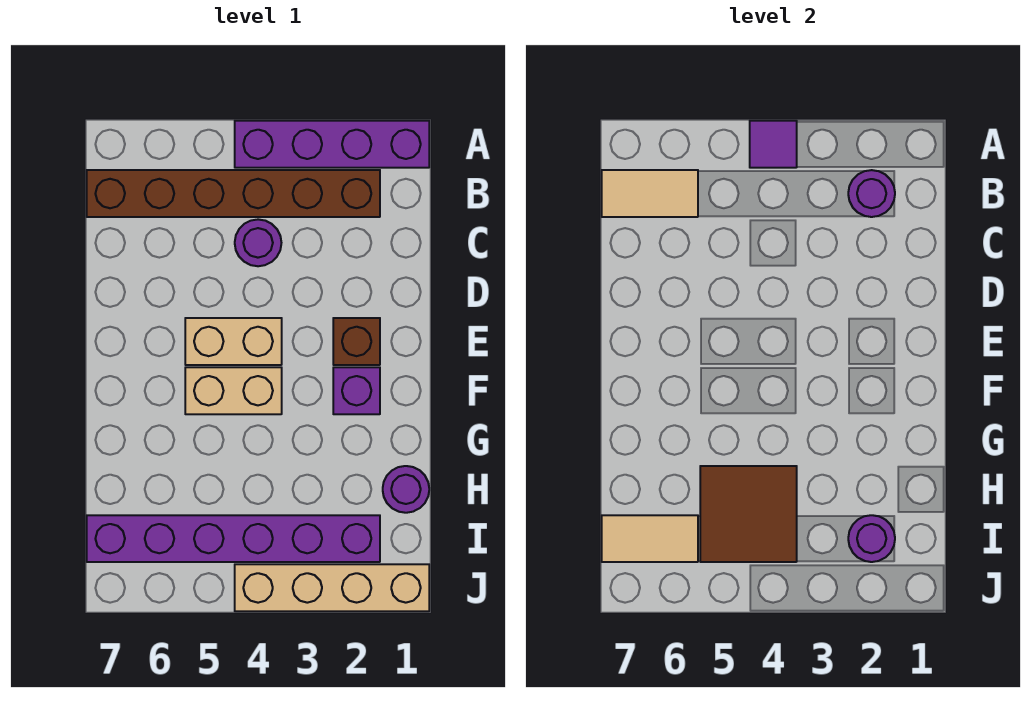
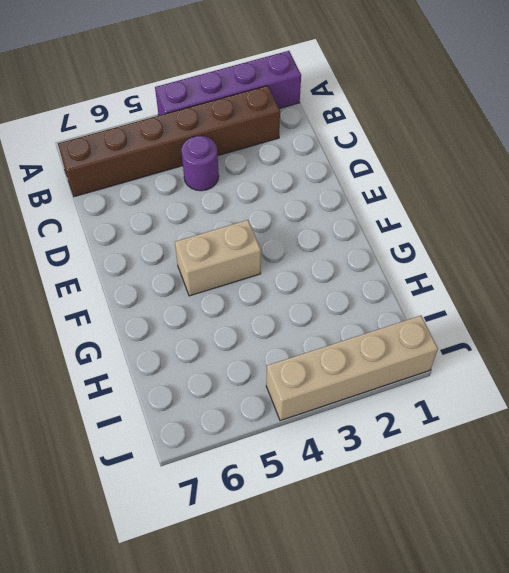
none -> brown brick E2 level 1
none -> tan brick E4:E5 level 1
none -> purple brick F2 level 1

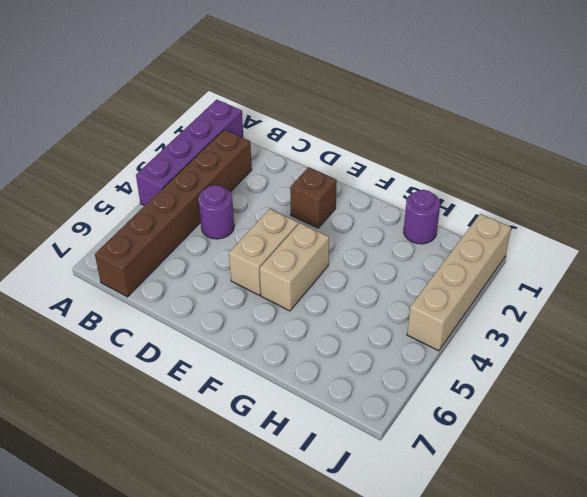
none -> purple brick F2 level 1
none -> purple brick I2:I7 level 1
none -> purple tile A4 level 2

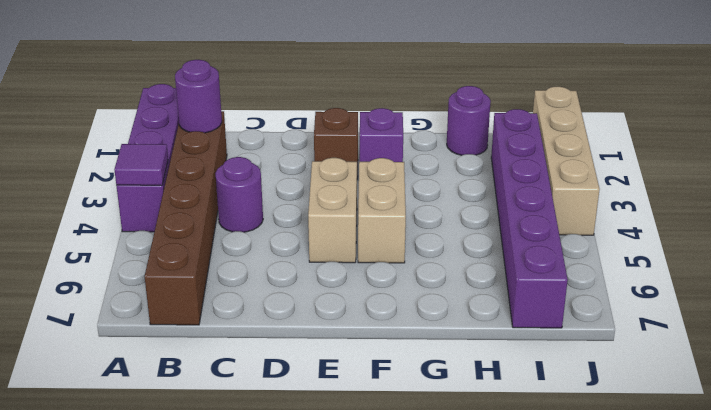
none -> tan tile B6:B7 level 2
none -> brown tile H4:I5 level 2
none -> purple round brick I2 level 2

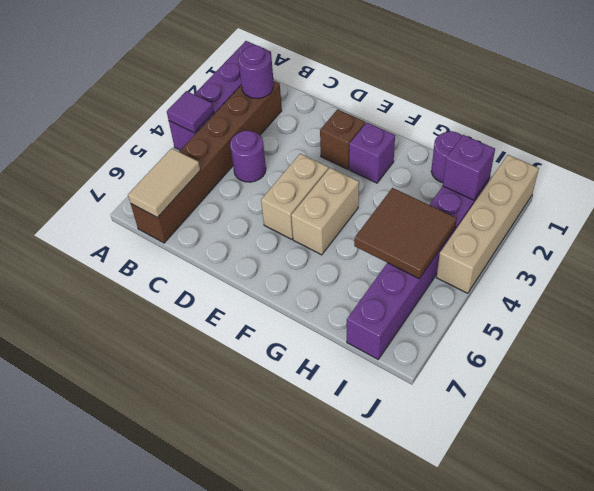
purple brick I2 level 2 -> purple round brick I2 level 2
none -> tan tile I6:I7 level 2

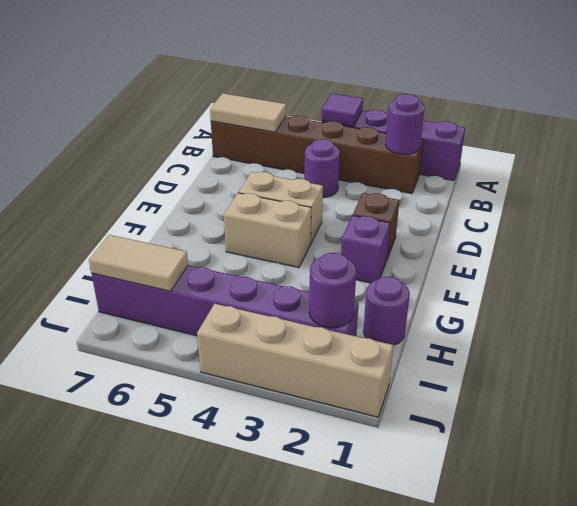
none -> brown tile H4:I5 level 2

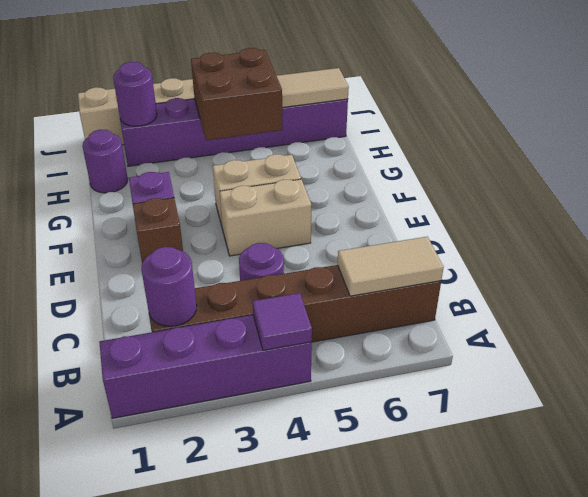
brown brick H4:I5 level 2 -> brown tile H4:I5 level 2

